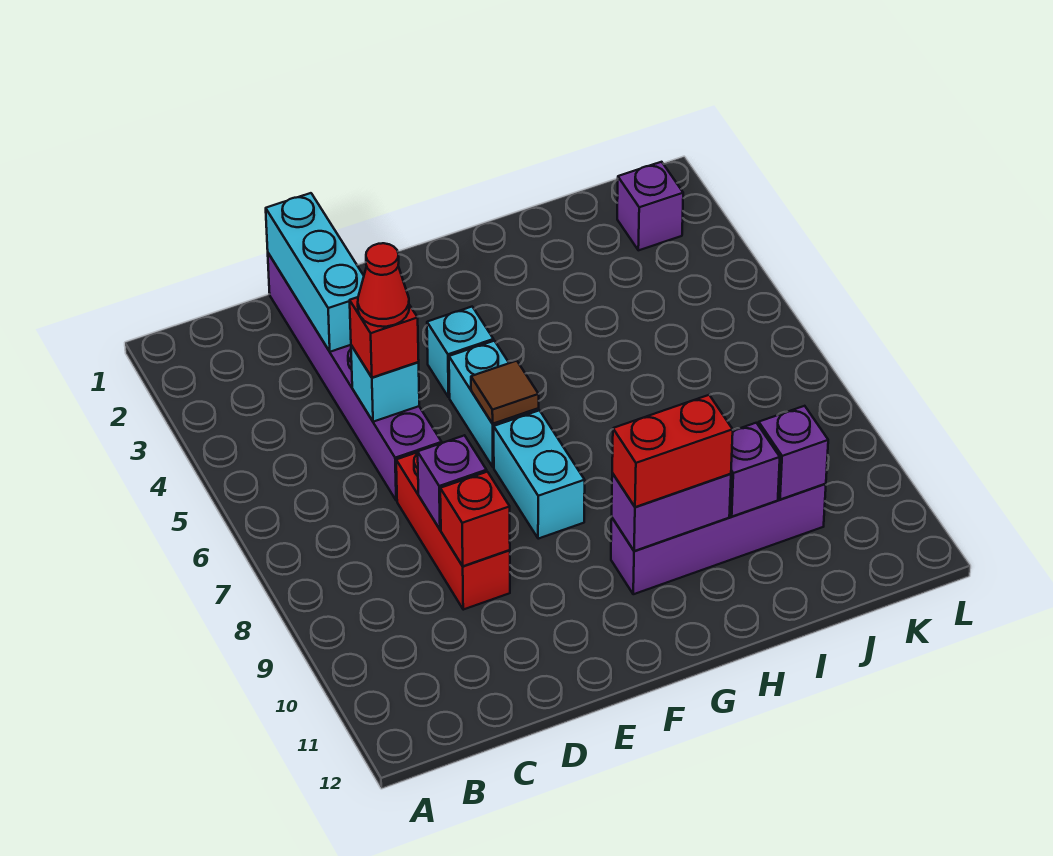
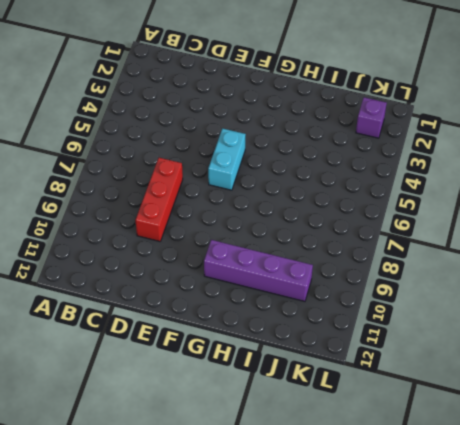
none -> purple brick D1:D6 level 1
none -> cyan brick F4 level 1
none -> cyan brick F7:F8 level 1

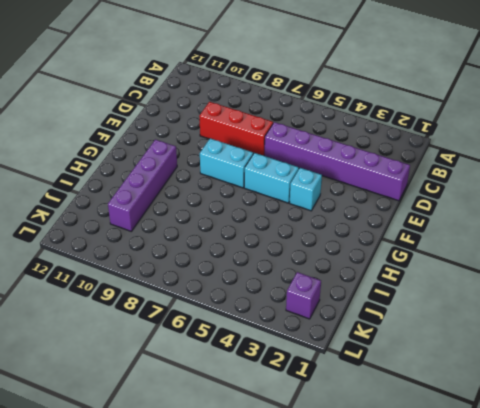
none -> cyan brick D1:D3 level 2
none -> cyan brick D5 level 2
none -> purple brick D8 level 2

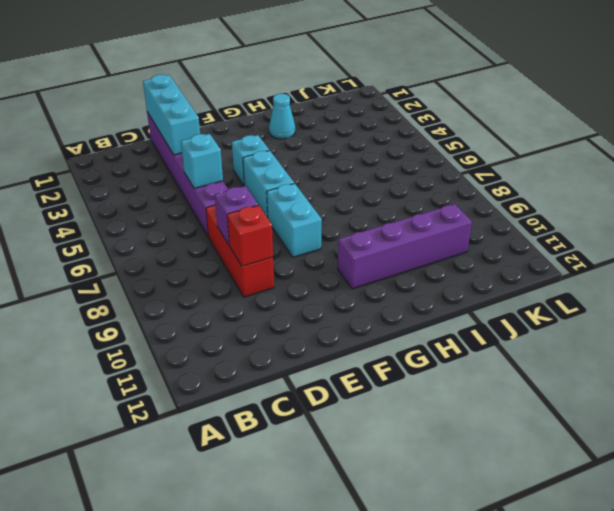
cyan cone H2 level 1 -> none
none -> purple brick K2 level 1
none -> brown tile F6 level 2
none -> purple brick G10:H10 level 2

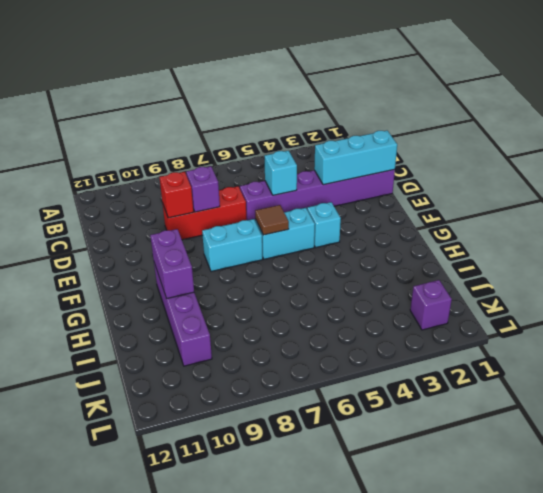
none -> purple brick I10 level 2
none -> purple brick J10 level 2
none -> red brick D5 level 3

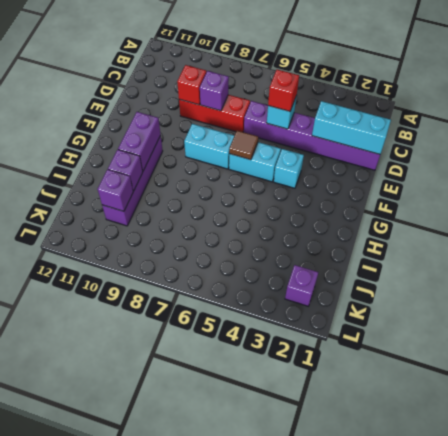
none -> red brick G10:H10 level 3
none -> red cone D5 level 4

